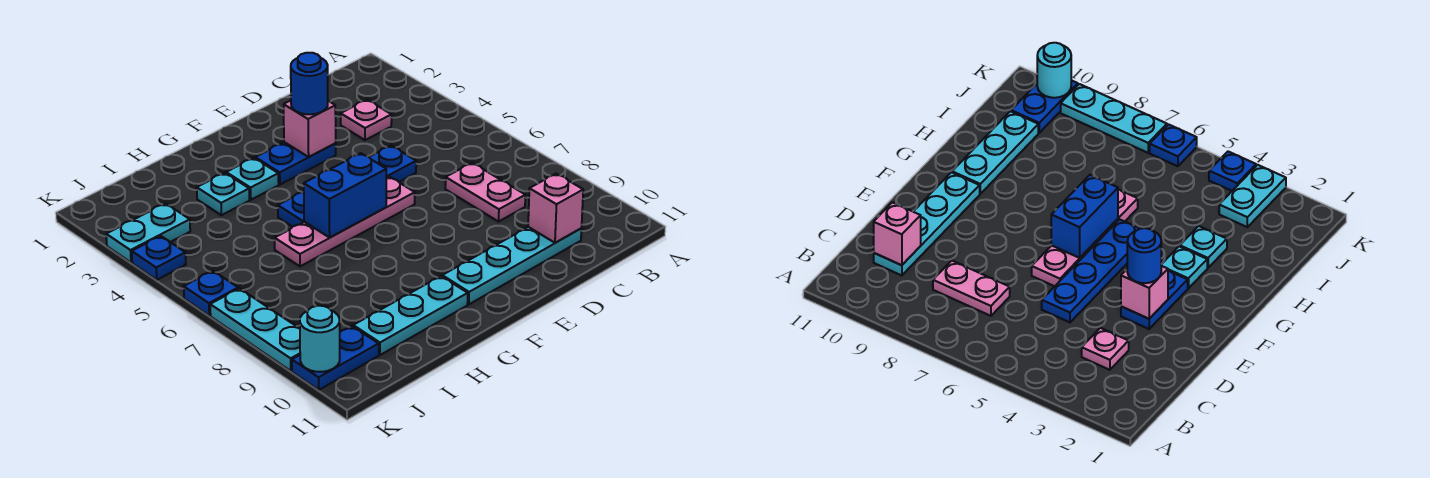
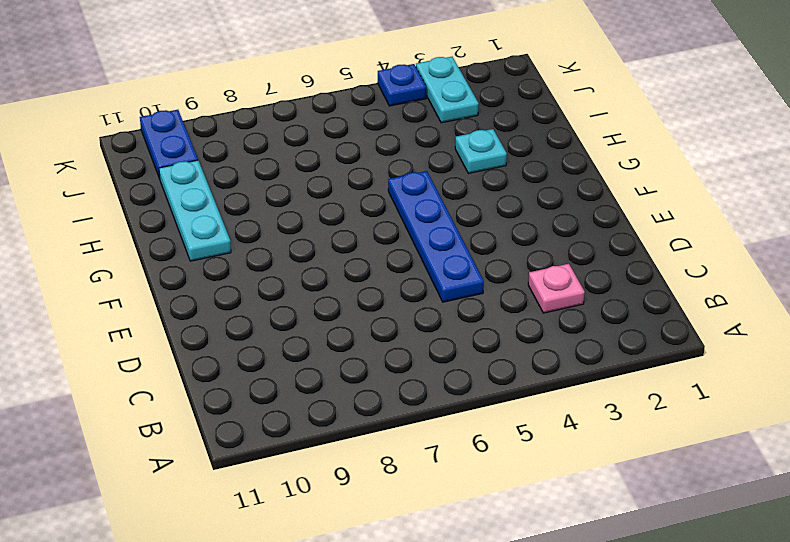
none -> pink plate C7:C8 level 1
none -> cyan plate C10:F10 level 1
none -> blue plate E3:F3 level 1

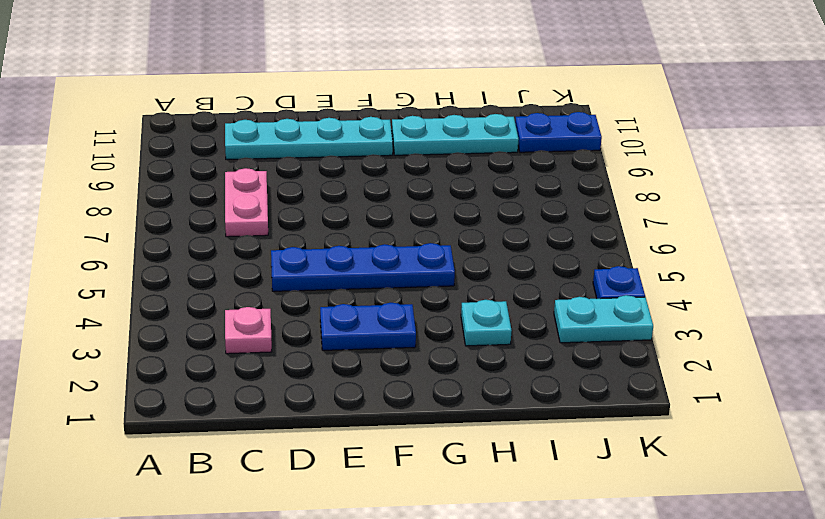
none -> pink plate E6:H6 level 1
none -> cyan plate G3 level 1
none -> blue plate K6 level 1

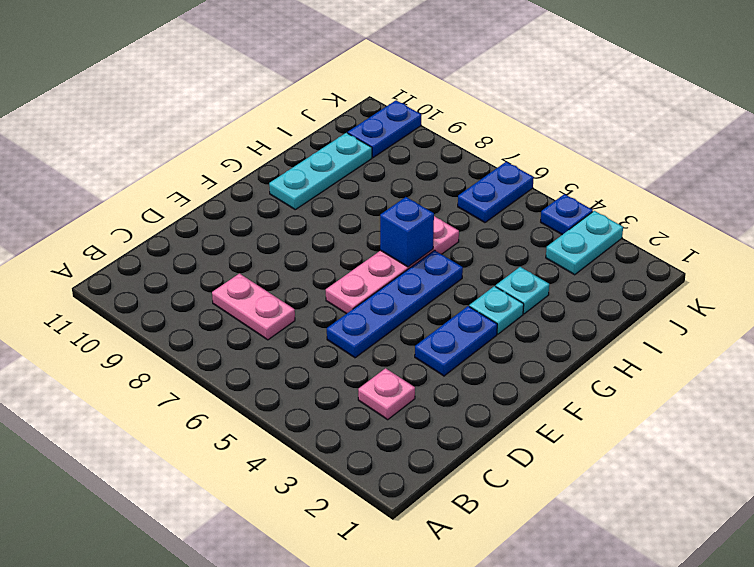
blue brick G6 level 2 -> blue brick F6:G6 level 2
blue plate J6:K6 level 1 -> blue plate K6 level 1
none -> cyan plate C10:F10 level 1
none -> cyan plate K7:K9 level 1
none -> pink brick C10 level 2

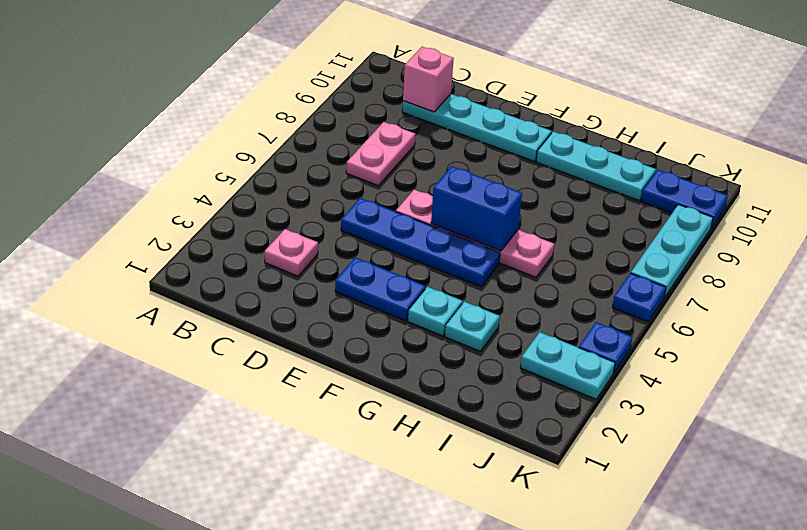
none -> pink brick E3 level 2
none -> cyan round brick K10 level 2
none -> blue round brick E3 level 3

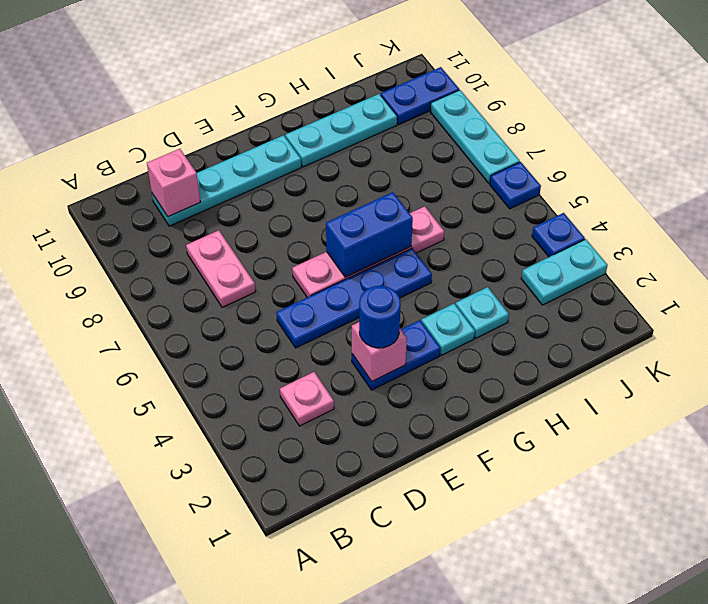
none -> cyan round brick K10 level 2

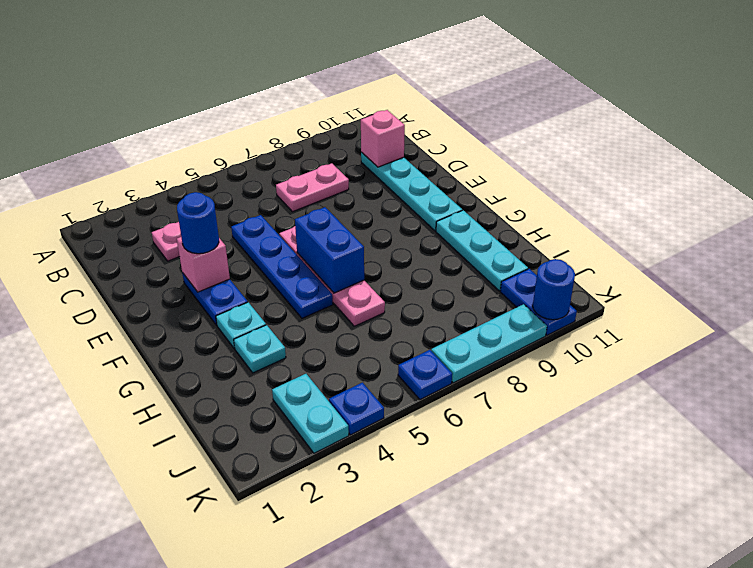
blue round brick K10 level 2 -> cyan round brick K10 level 2

